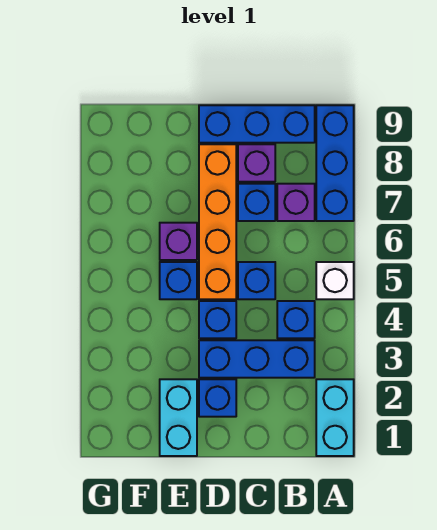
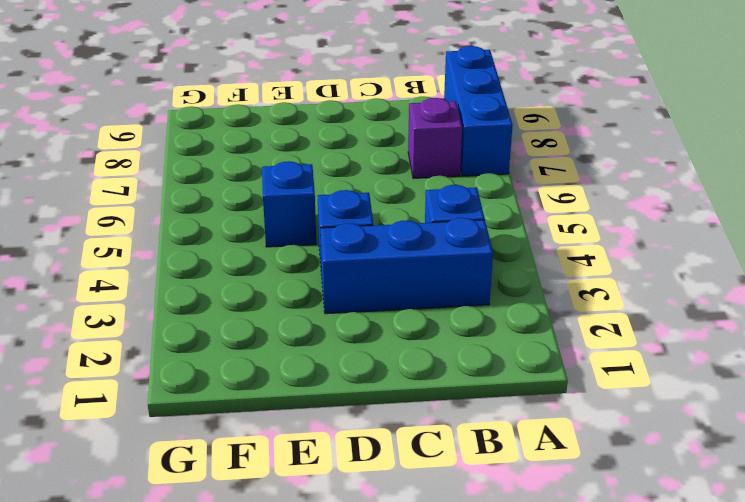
none -> cyan brick A1:A2 level 1
none -> white brick A5 level 1
none -> blue brick B9:D9 level 1

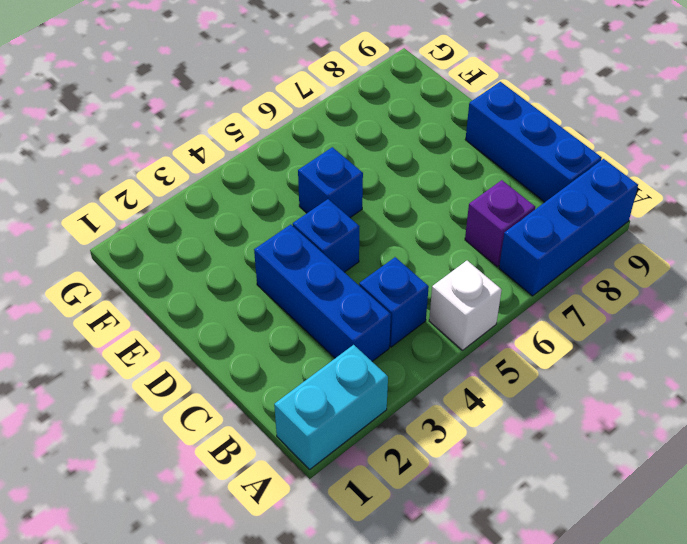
none -> blue brick C5 level 1
none -> blue brick C7 level 1
none -> purple brick C8 level 1

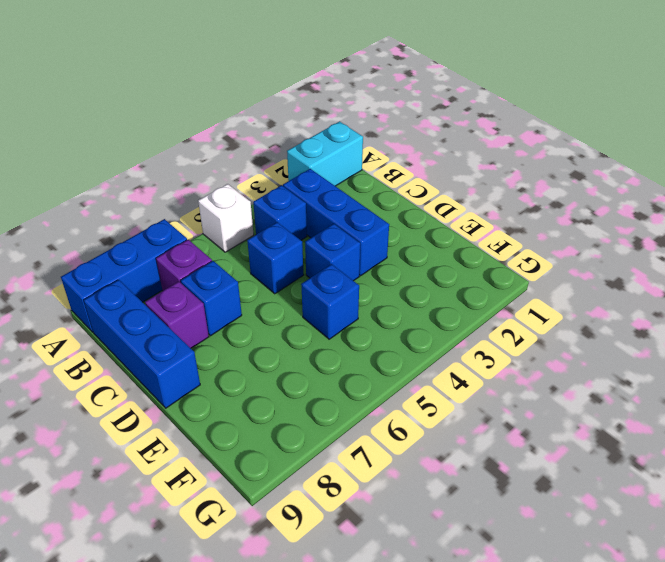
none -> blue brick D2 level 1
none -> orange brick D5:D8 level 1
none -> cyan brick E1:E2 level 1

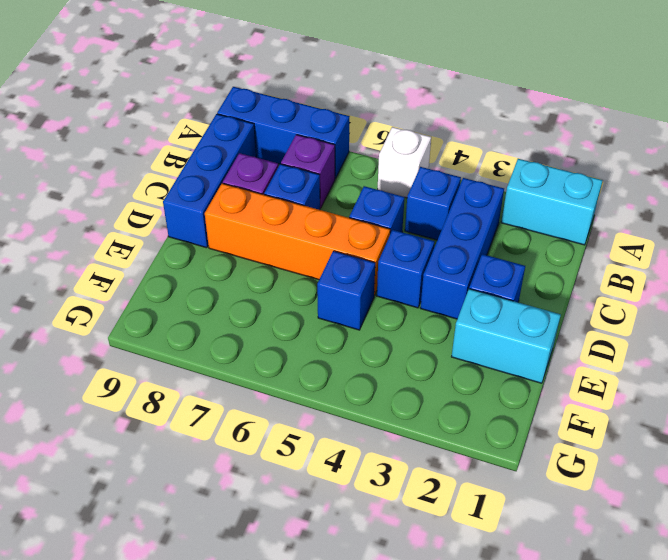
none -> purple brick E6 level 1

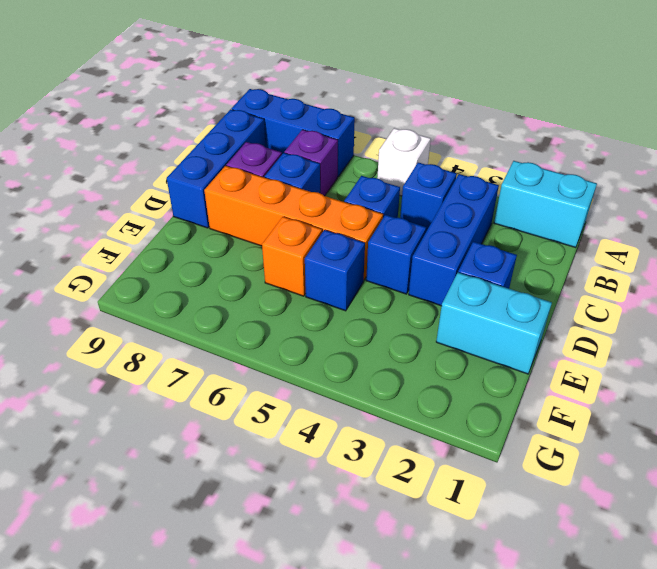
orange brick E6 level 1 -> purple brick E6 level 1

